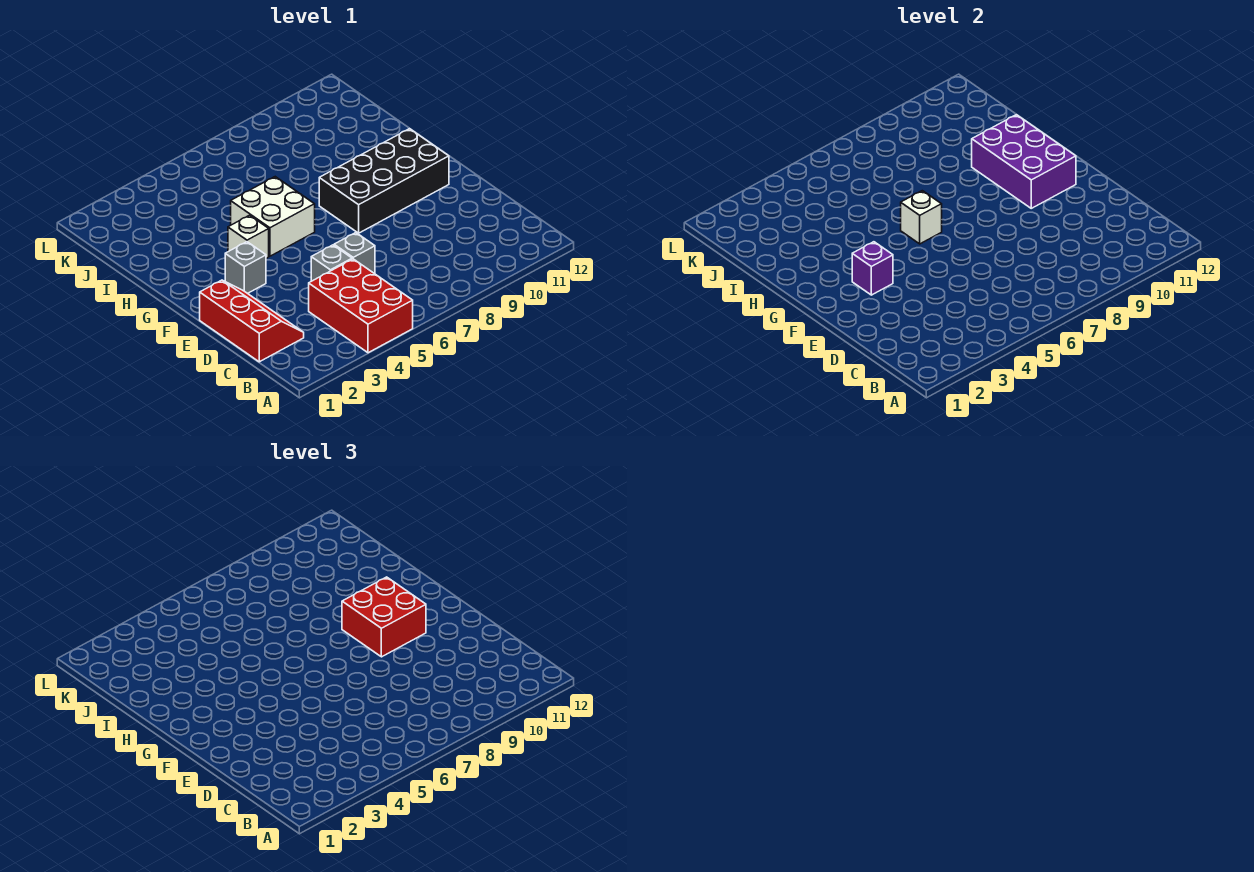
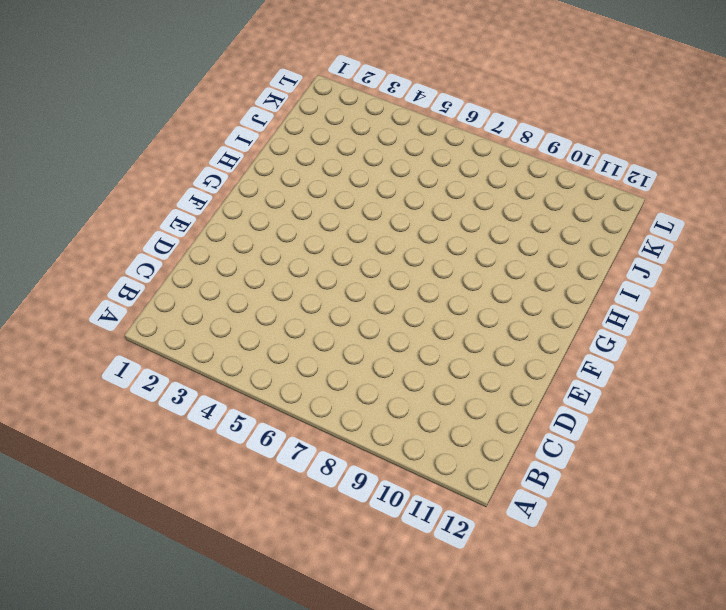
none -> red brick A4:C5 level 1
none -> red slope C1:E2 level 1 top 1
none -> grey brick D5 level 1

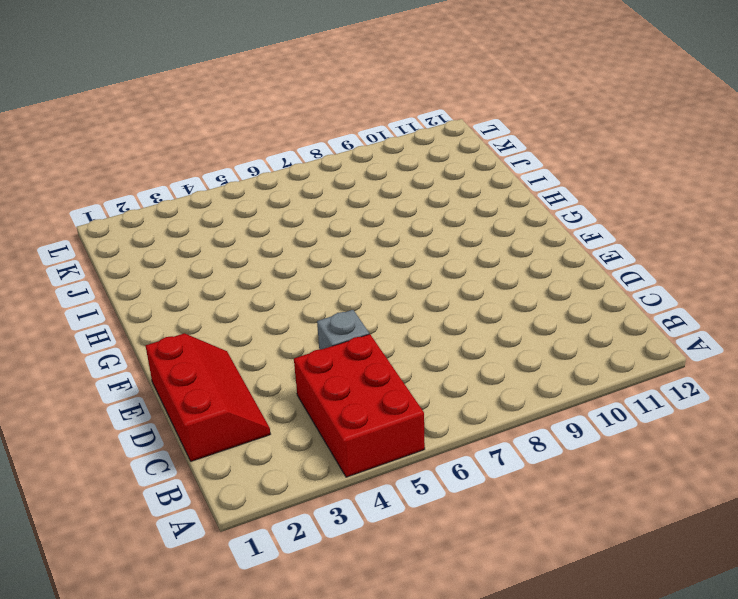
none -> grey brick D6 level 1
none -> grey brick F3 level 1
none -> black brick F8:G11 level 1

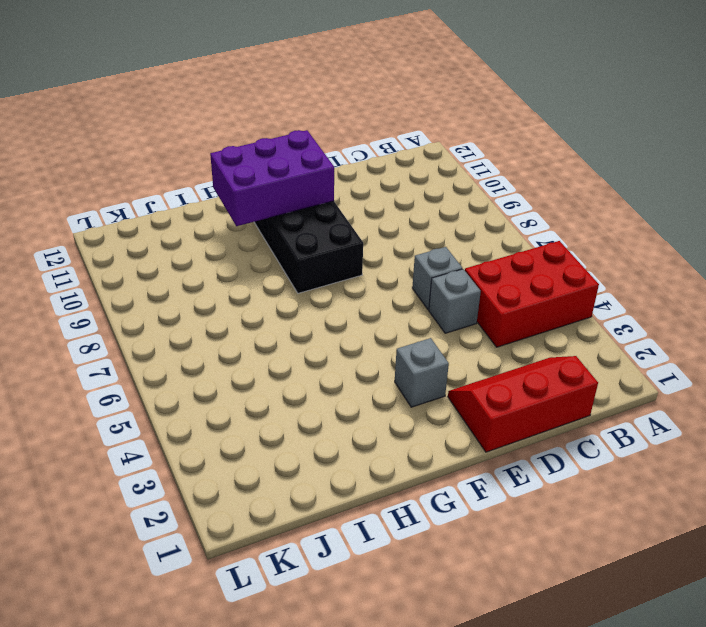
none -> white brick G4 level 1
none -> white brick G5:H6 level 1
none -> purple brick F3 level 2

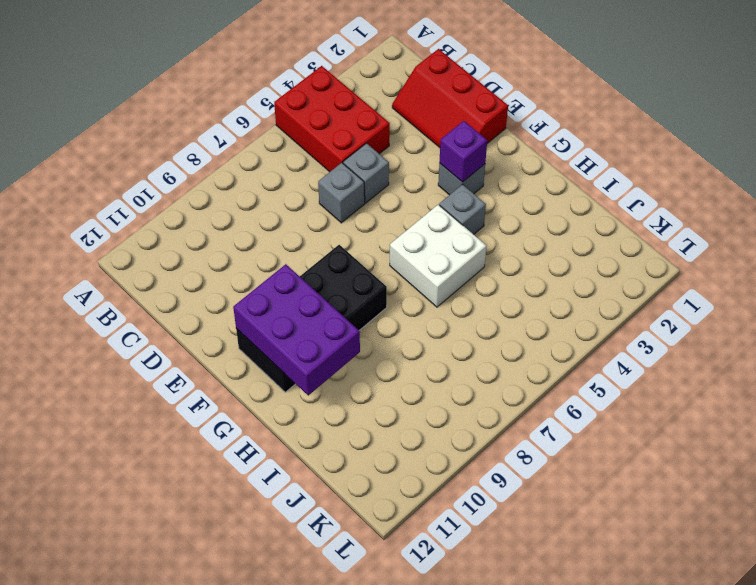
grey brick G4 level 1 -> white brick G4 level 1
none -> white brick G6 level 2
none -> red brick F9:G10 level 3

